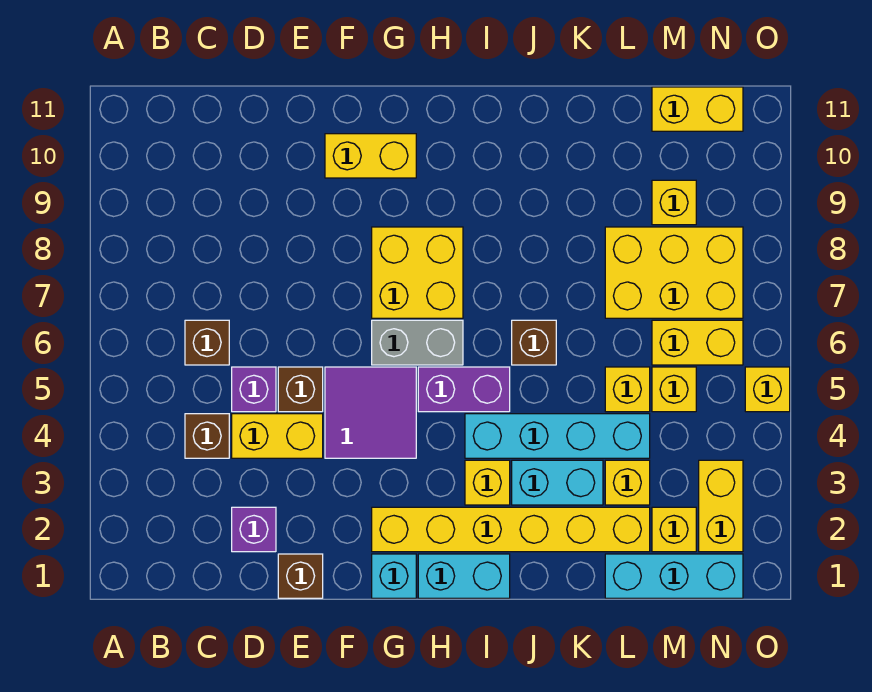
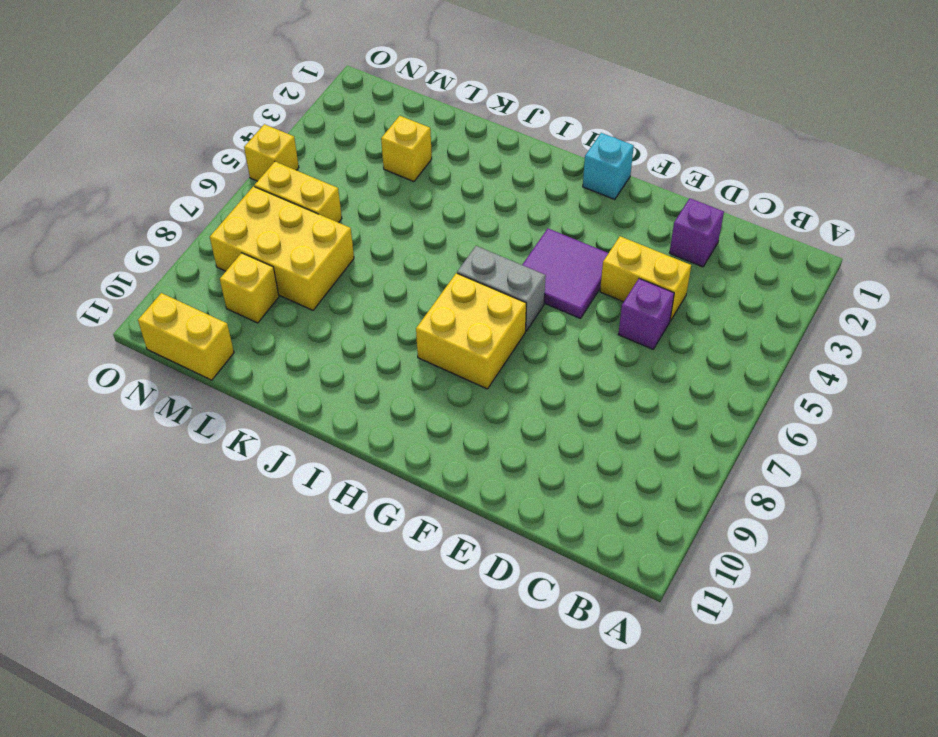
none -> brown brick C4 level 1
none -> brown brick C6 level 1
none -> brown brick E1 level 1
none -> brown brick E5 level 1

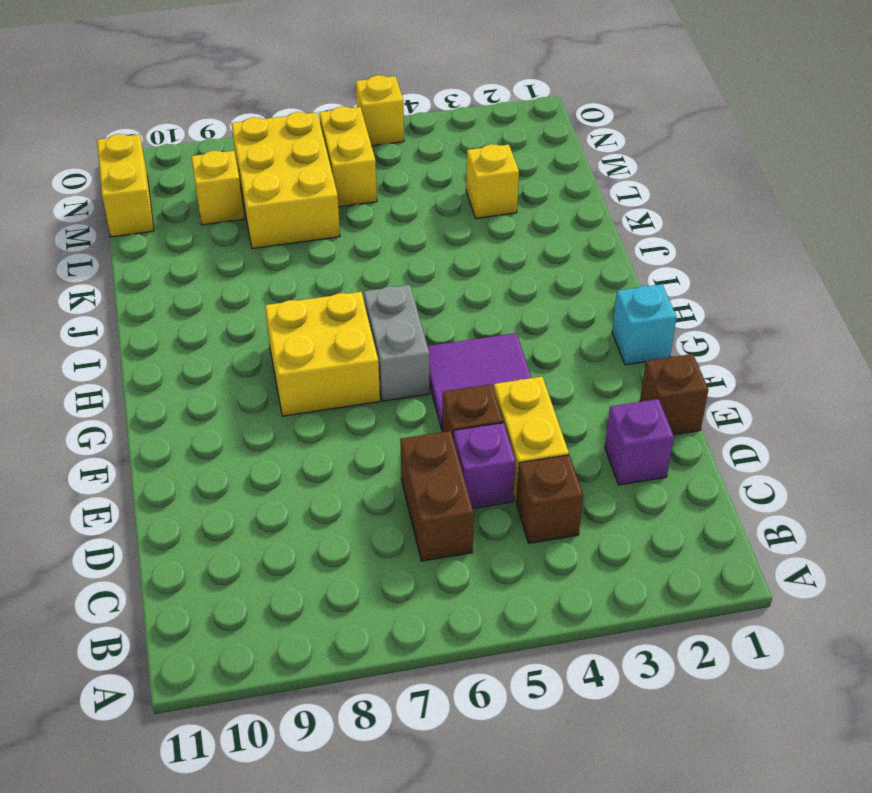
brown brick C6:D6 level 1 -> brown brick C6 level 1
none -> yellow brick F10:G10 level 1
none -> yellow brick G2:L2 level 1
none -> cyan brick H1:I1 level 1
none -> purple brick H5:I5 level 1

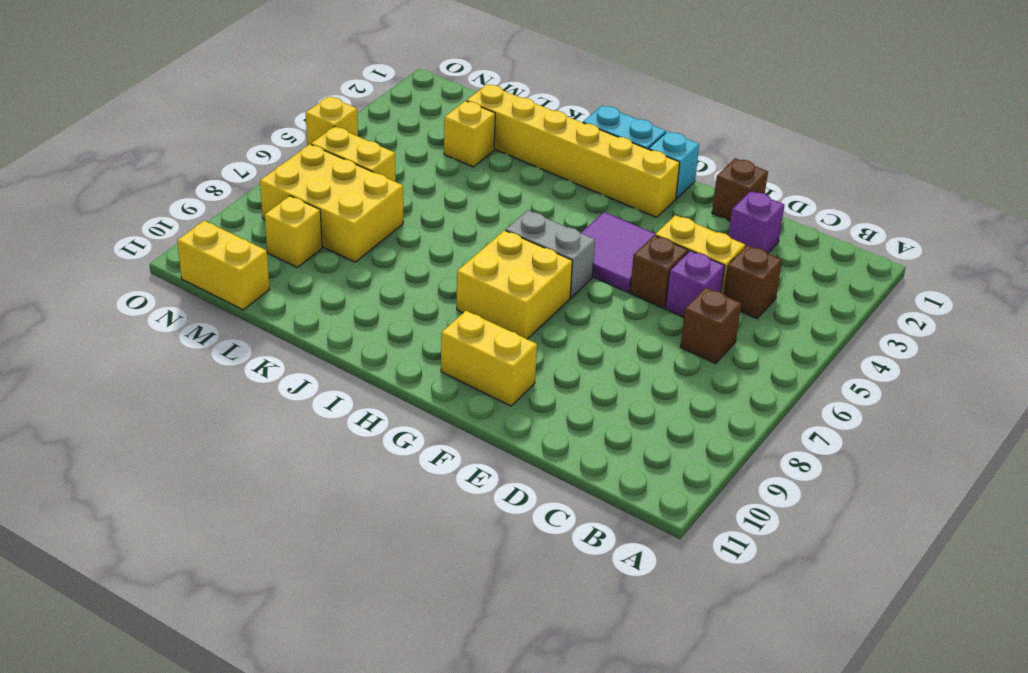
none -> purple brick H5:I5 level 1
none -> yellow brick I3 level 1
none -> cyan brick I4:L4 level 1
none -> cyan brick J3:K3 level 1

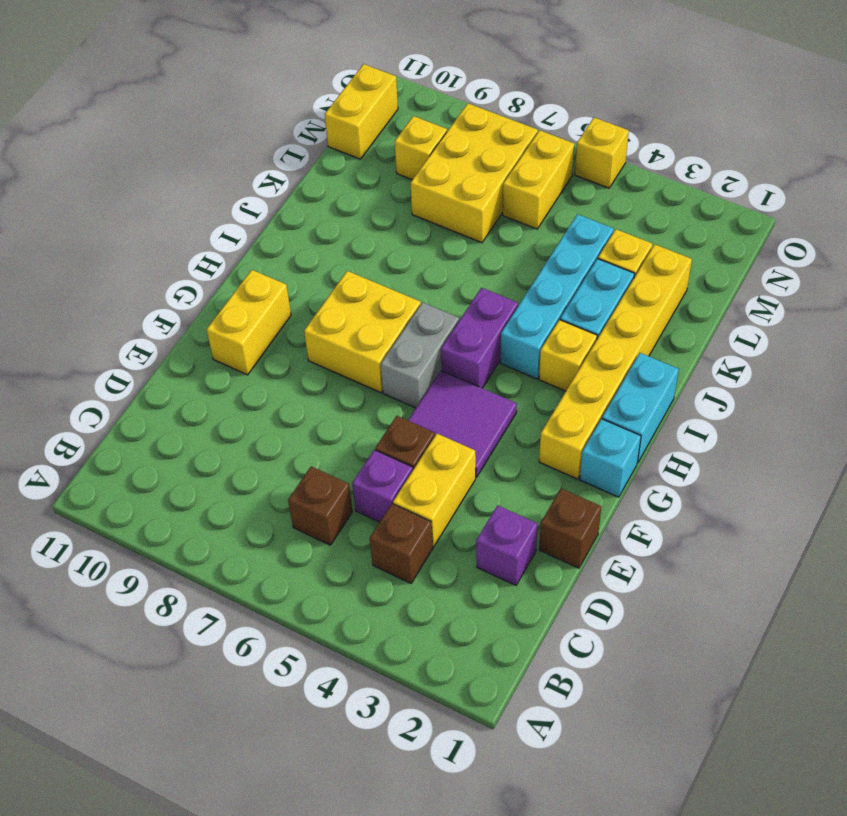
none -> brown brick J6 level 1
none -> cyan brick L1:N1 level 1
none -> yellow brick L5 level 1
none -> yellow brick M2 level 1

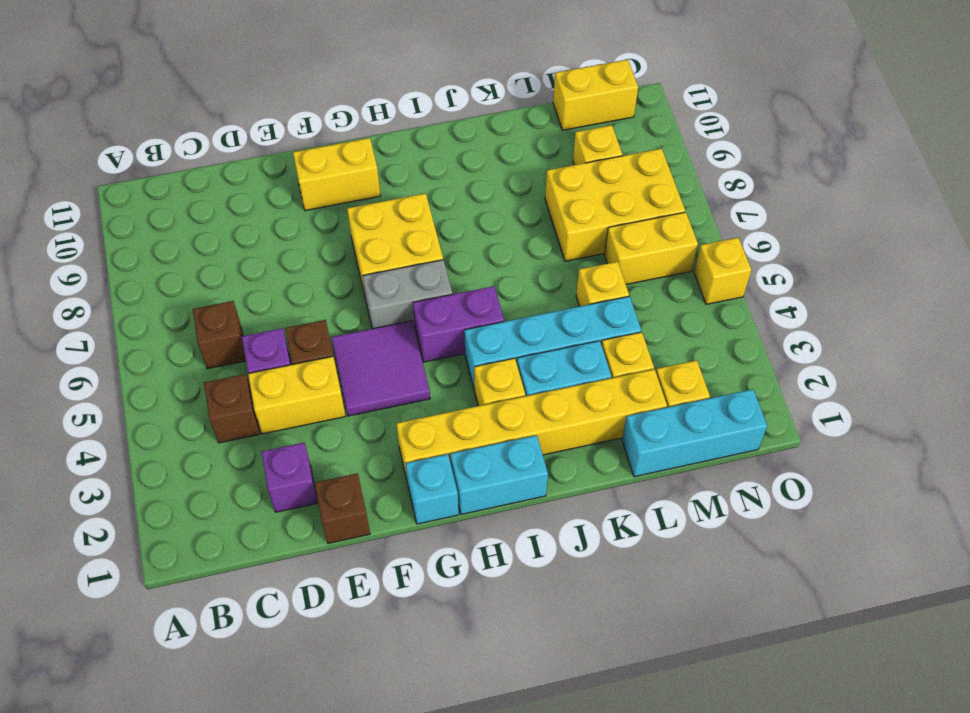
none -> brown brick J6 level 1
none -> yellow brick M5 level 1
none -> yellow brick N2:N3 level 1

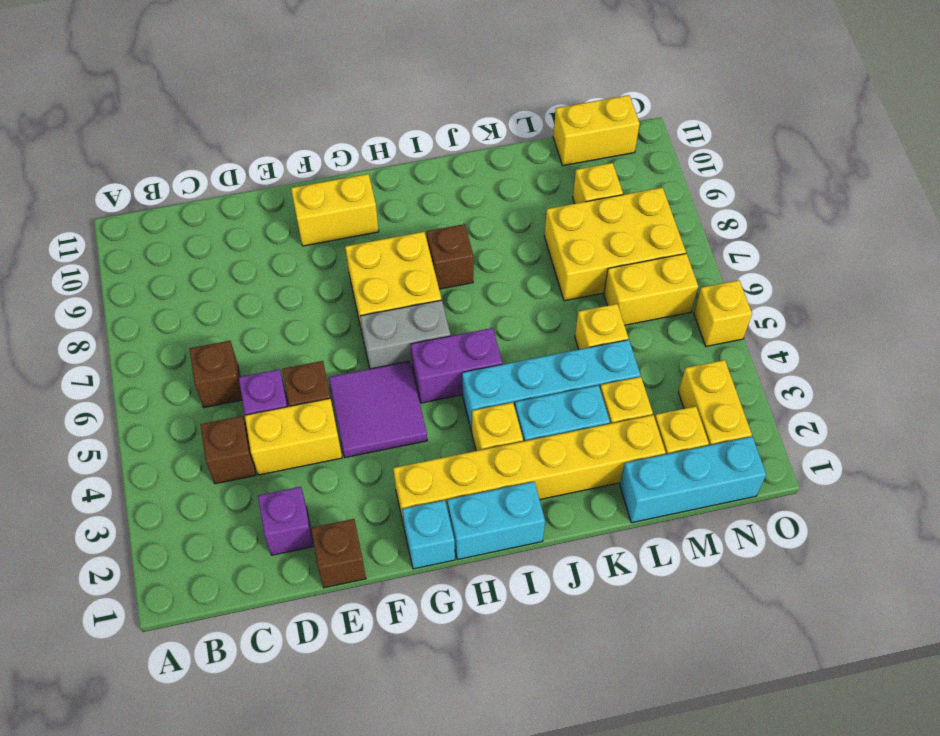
brown brick I8 level 1 -> brown brick J6 level 1
none -> yellow brick M5 level 1

